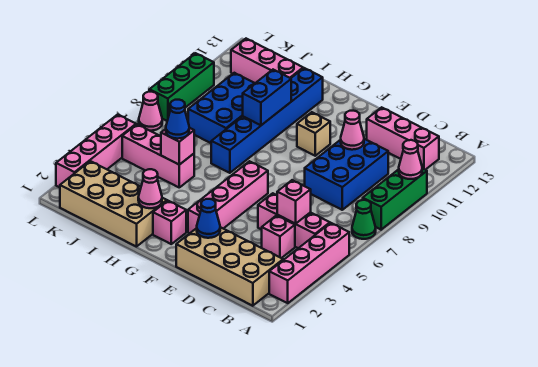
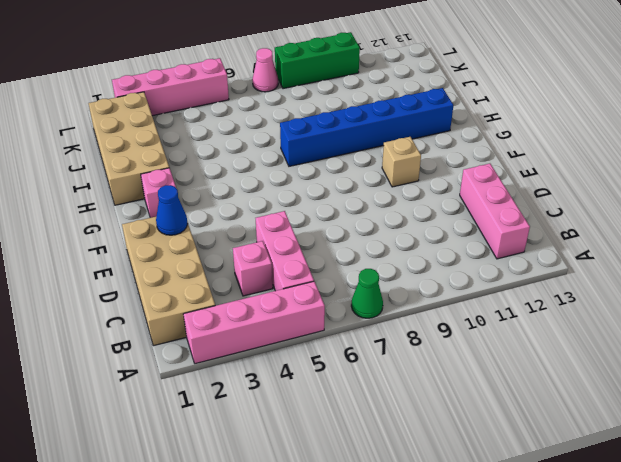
none -> green brick A8:A10 level 1
none -> blue brick C8:D10 level 1
none -> pink brick F3:F6 level 1

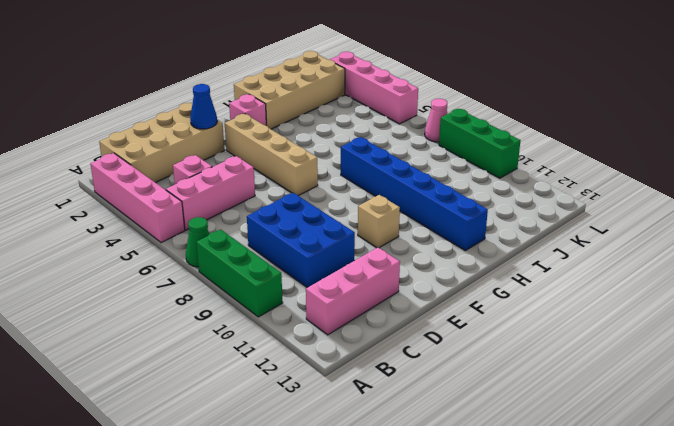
tan brick F3:F6 level 1 -> pink brick F3:F6 level 1
none -> pink brick I5:K5 level 1
none -> blue brick I8:J10 level 1
none -> pink brick I12:K12 level 1

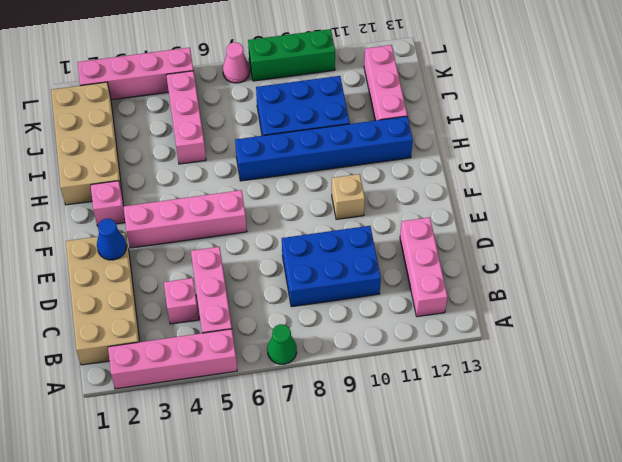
none -> green brick A8:A10 level 1
none -> pink cone A10 level 2
none -> pink brick C5 level 2

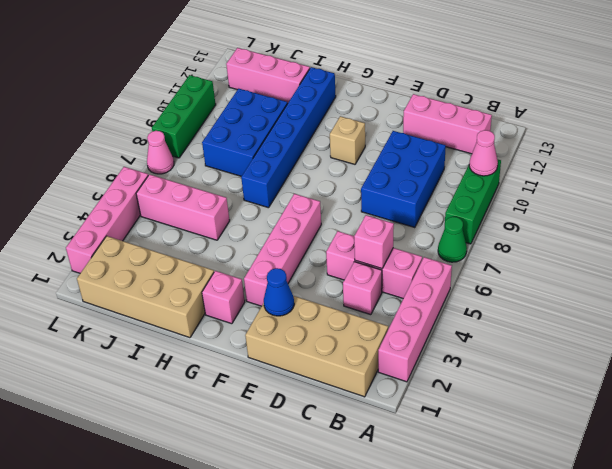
none -> pink cone D10 level 2
none -> pink cone H2 level 2
none -> blue brick H9:H10 level 2

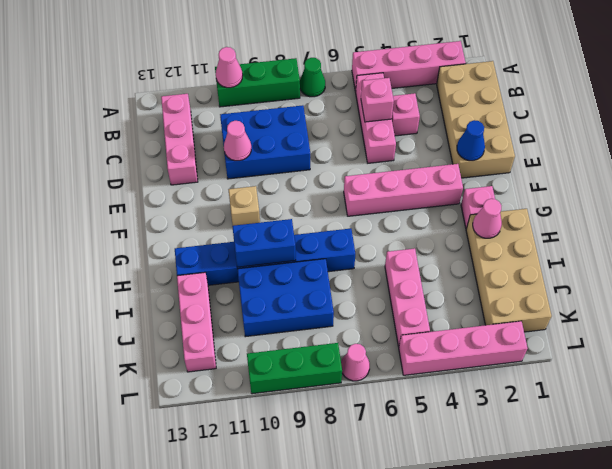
none -> pink brick I5 level 2
none -> blue cone I5 level 3

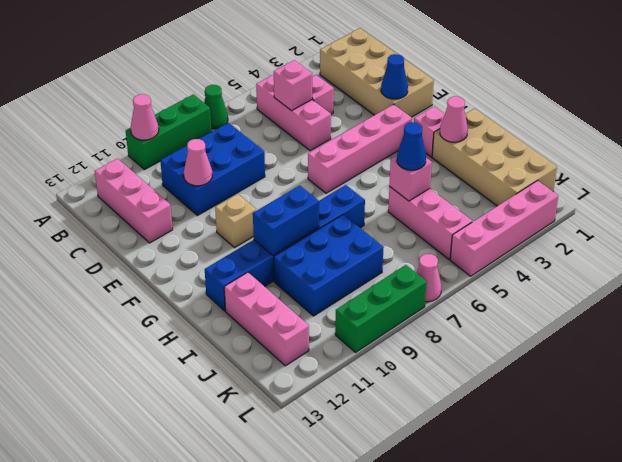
none -> pink brick A2:A5 level 1

